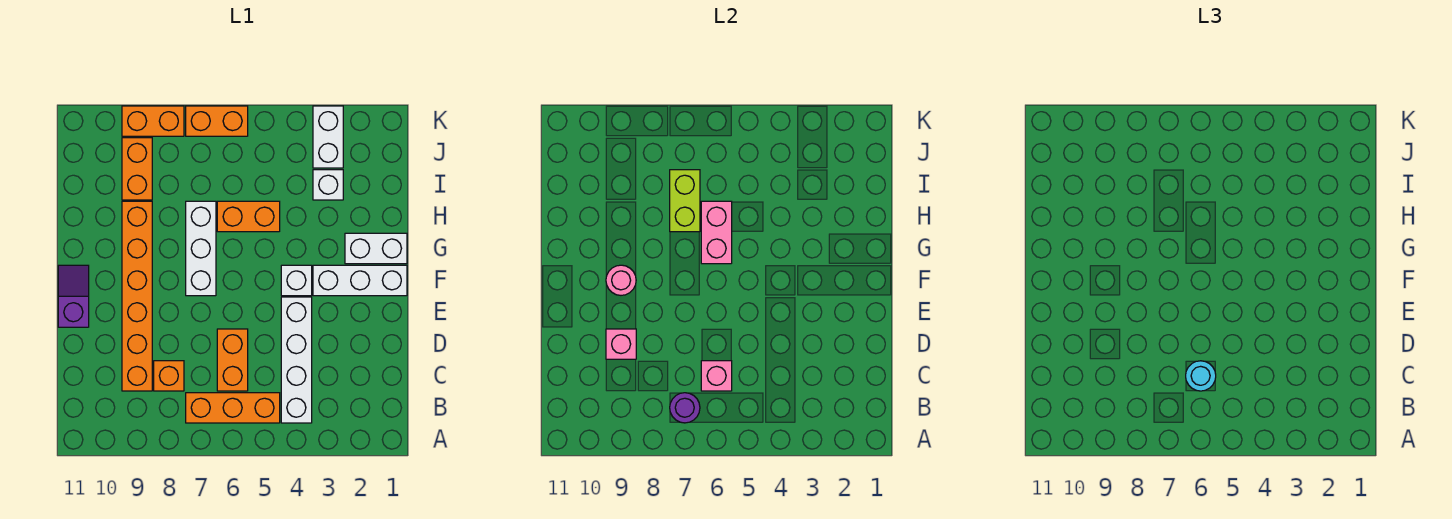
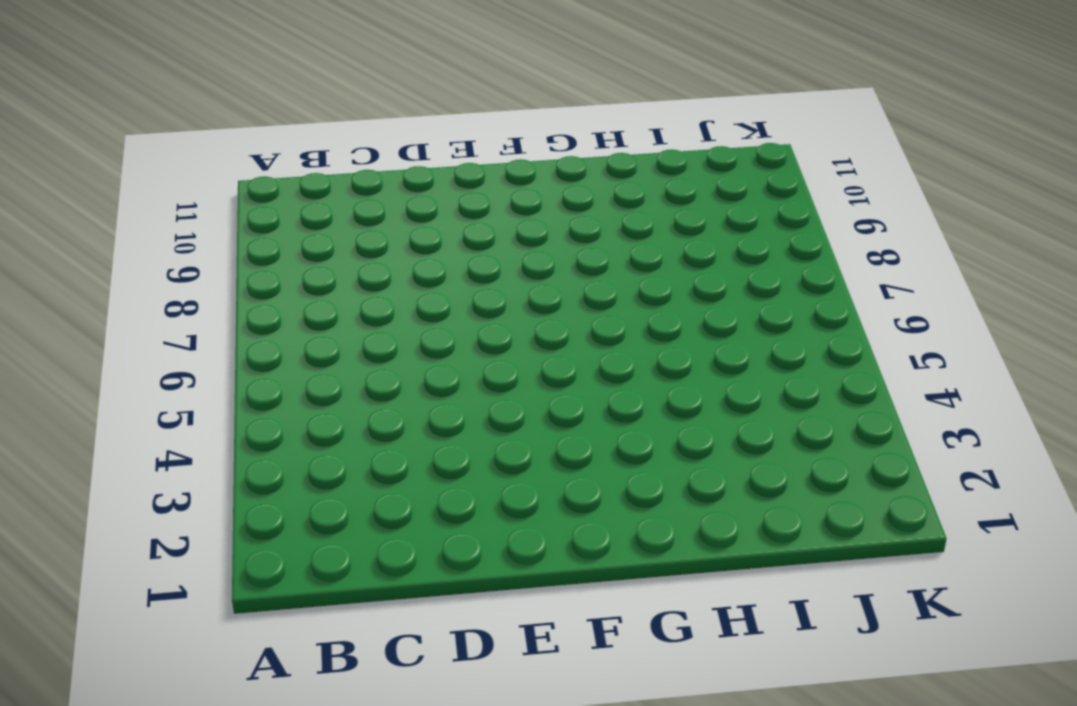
none -> white brick B4:E4 level 1
none -> orange brick B5:B7 level 1
none -> orange brick C6:D6 level 1

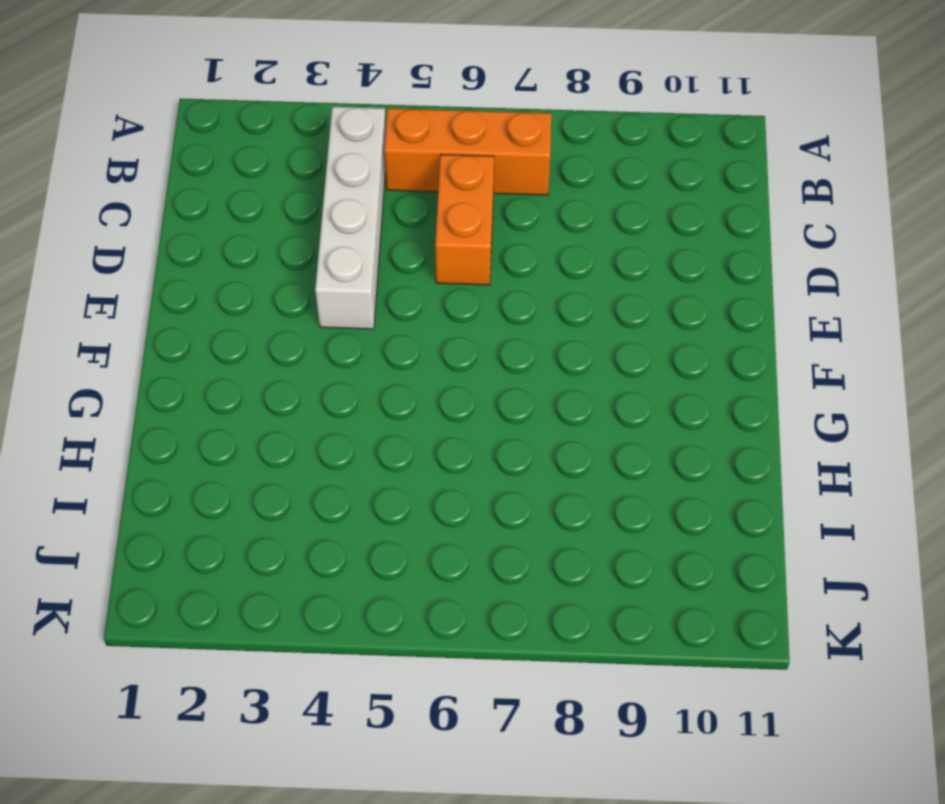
none -> orange brick C8 level 1
none -> orange brick C9:H9 level 1
none -> purple slope E11:F11 level 1 top E

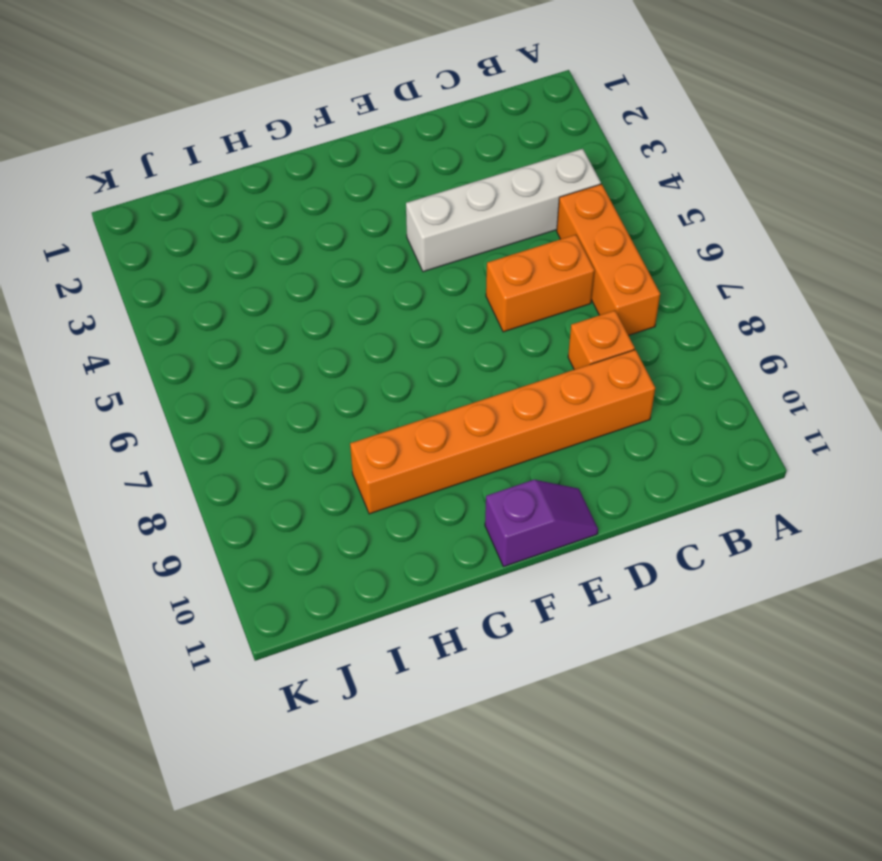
purple slope E11:F11 level 1 top F -> purple slope E11:F11 level 1 top E
none -> white brick F1:F3 level 1
none -> white brick F4 level 1
none -> white brick F7:H7 level 1

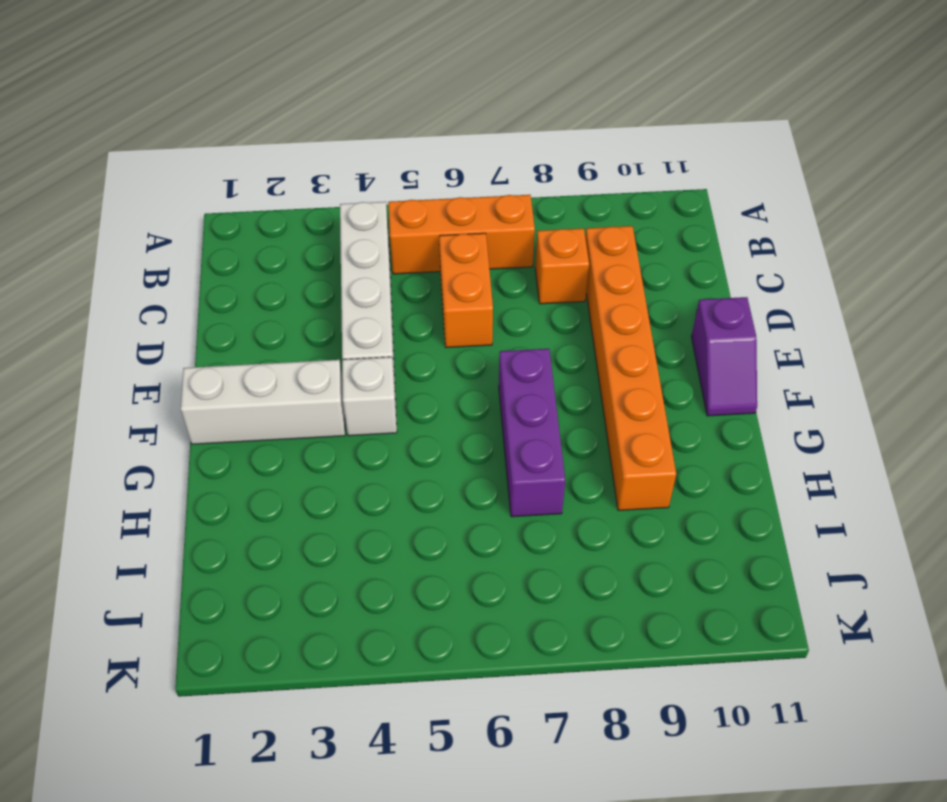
purple brick F7:H7 level 1 -> white brick F7:H7 level 1
none -> white brick G1:G2 level 1
none -> orange brick H5:H6 level 1
none -> white brick I3 level 1

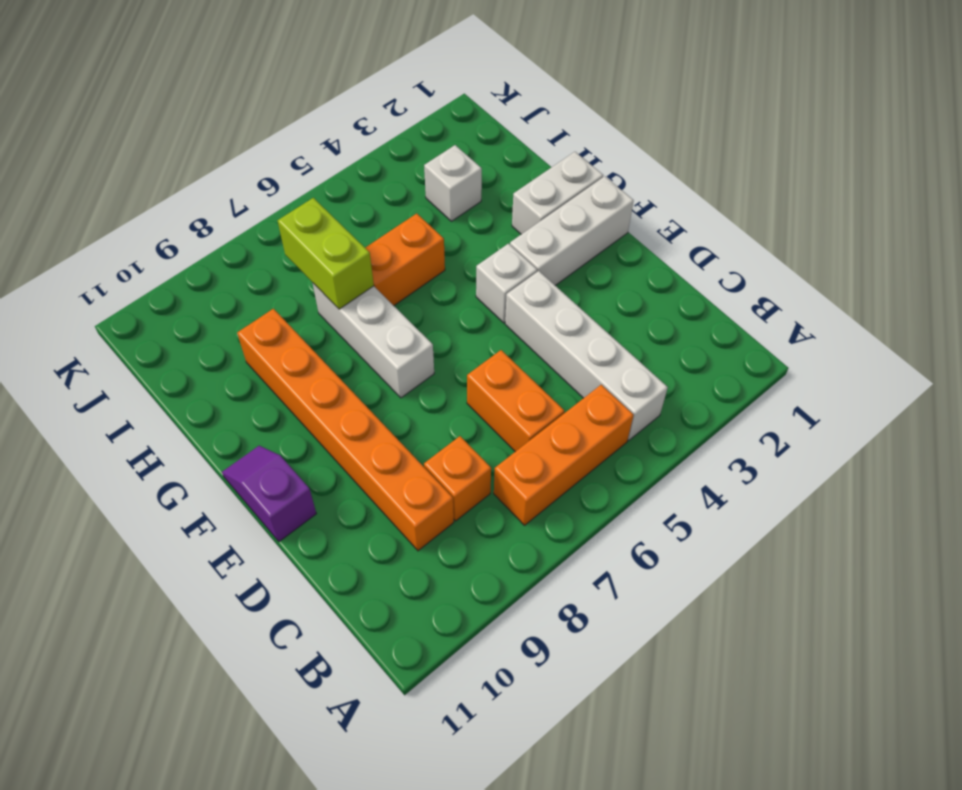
none -> orange brick I9:J9 level 1
none -> white brick J3:K3 level 1
none -> orange brick K6:K7 level 1

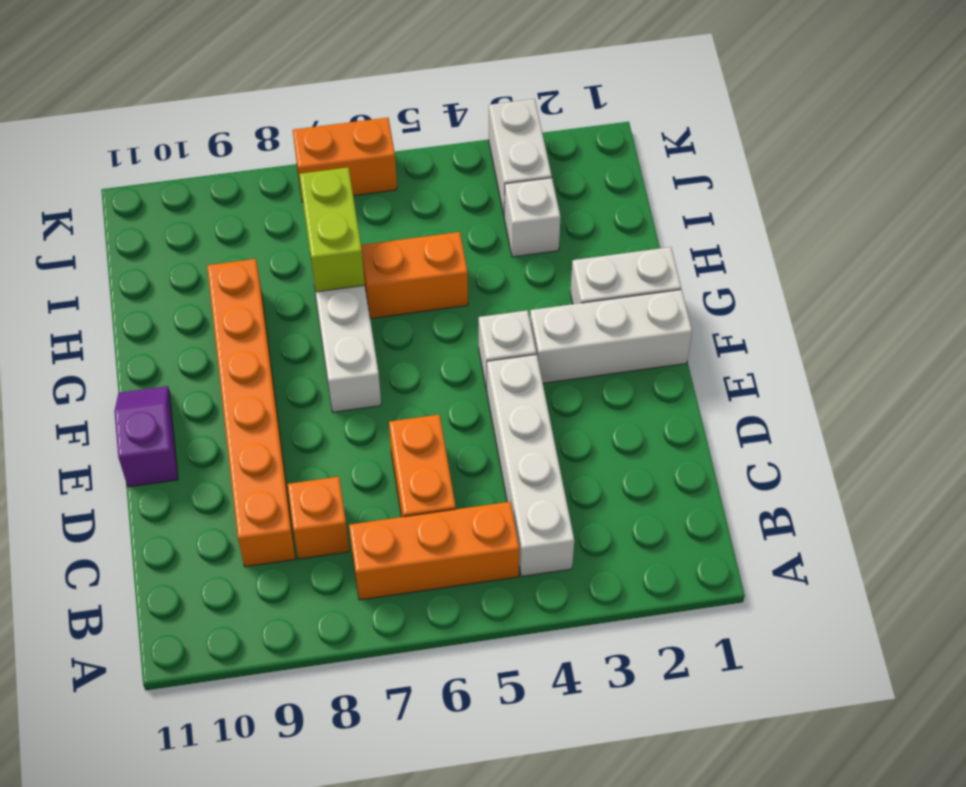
none -> orange brick I9:J9 level 1
none -> orange brick K8:K9 level 1
none -> purple round brick B7 level 2

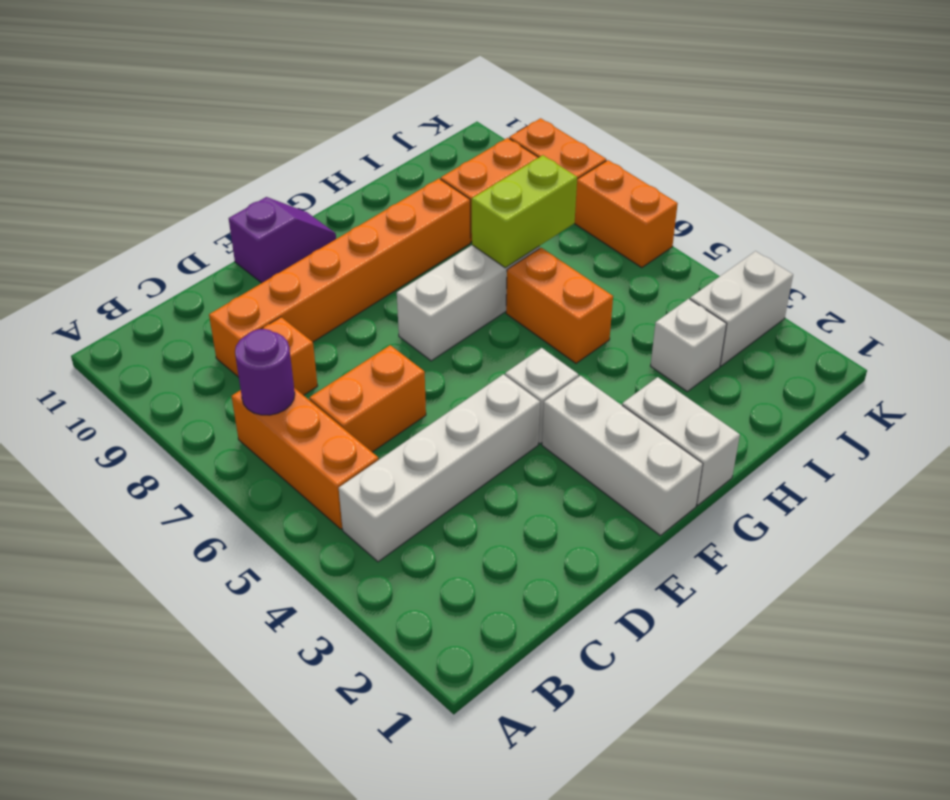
none -> pink brick C6 level 2
none -> pink brick D9 level 2
none -> pink round brick F9 level 2

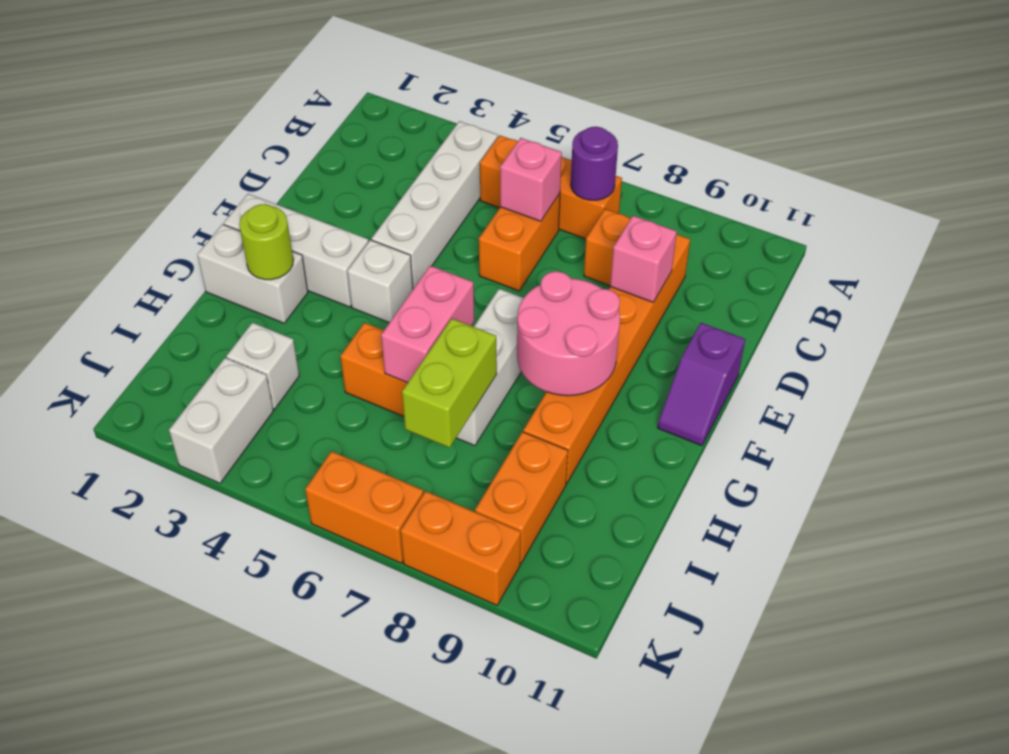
pink round brick F8:G9 level 2 -> pink round brick F9 level 2
lime round brick G2 level 2 -> none
none -> cyan round brick C6 level 3

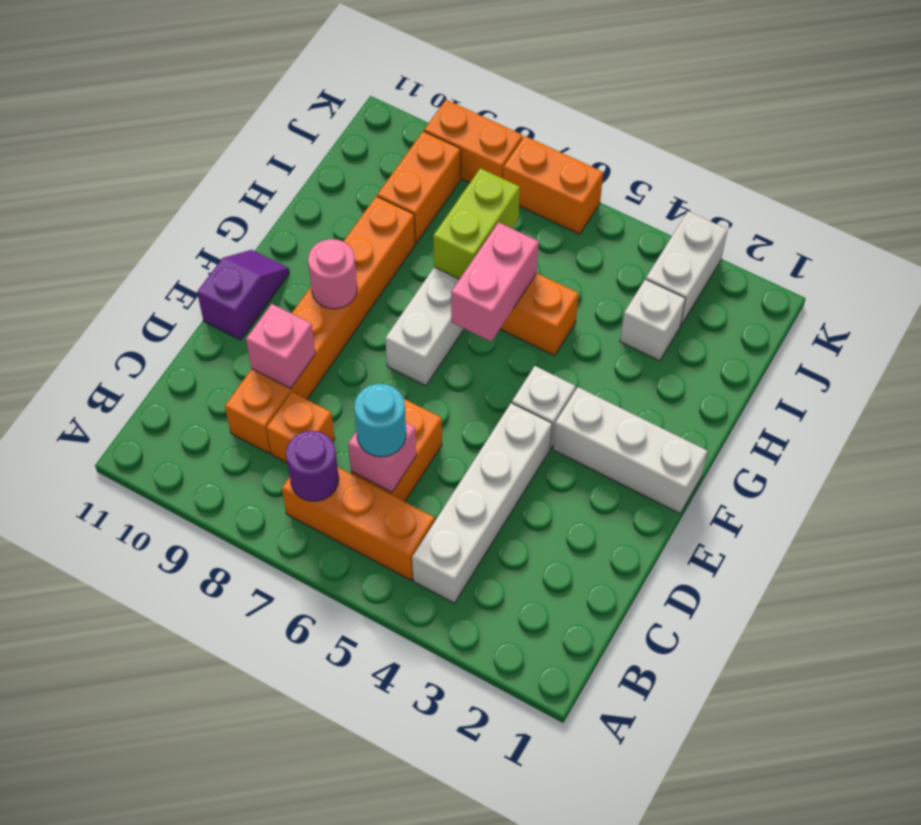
none -> white brick G1:G2 level 1

